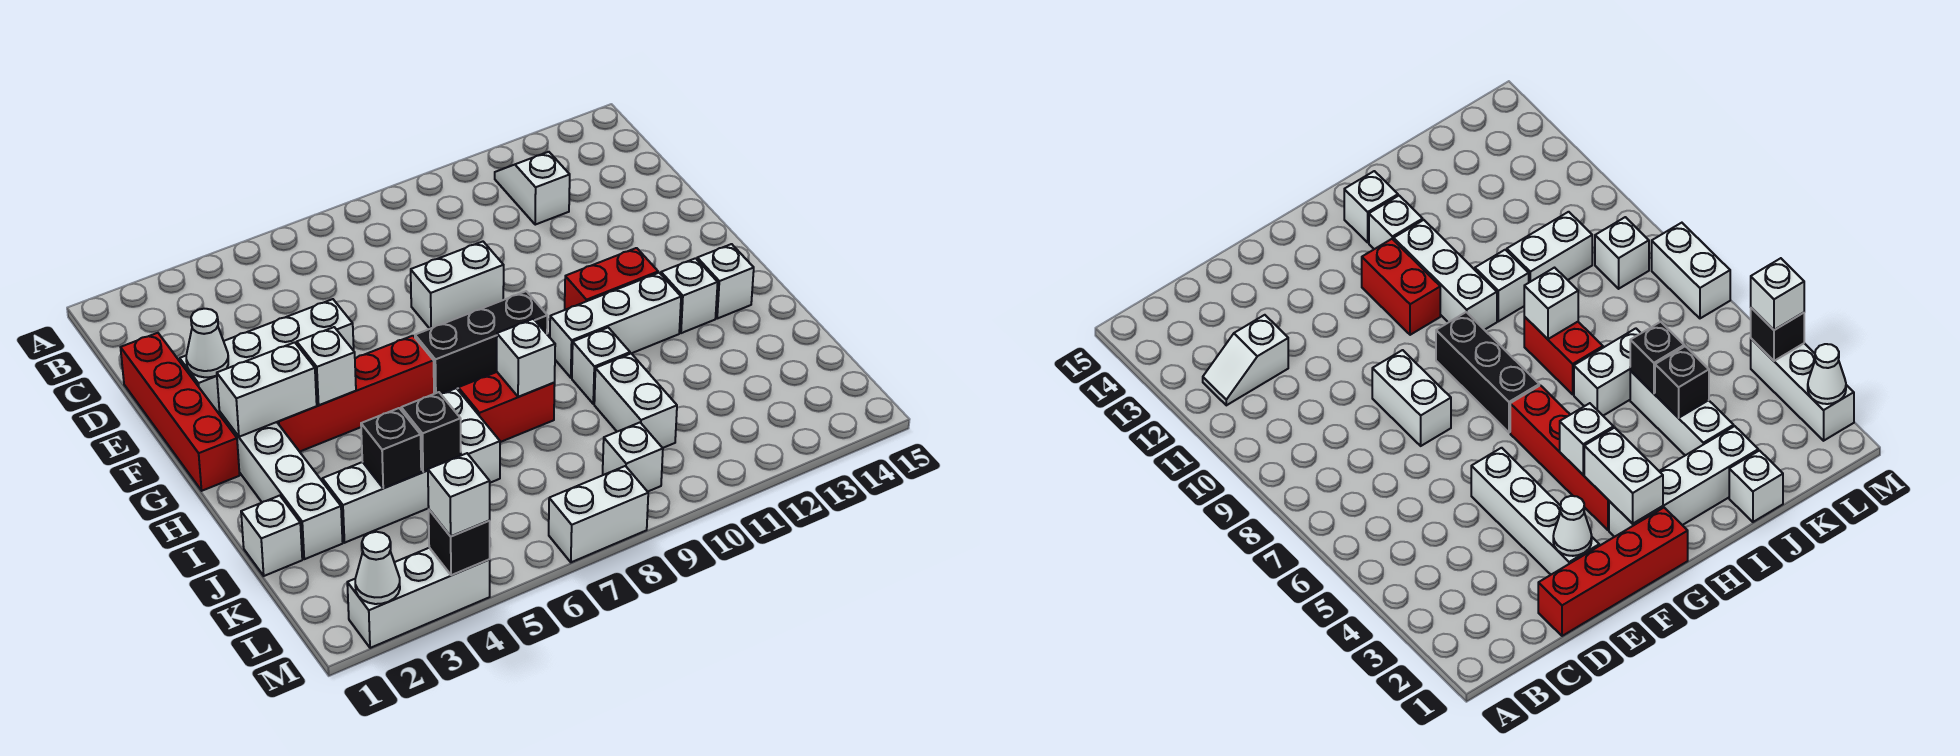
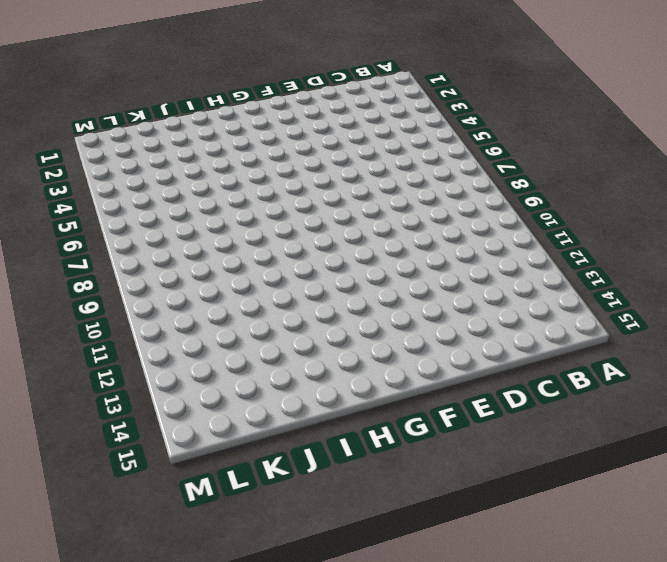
none -> white slope B12:C12 level 1 top C
none -> red brick D1:G1 level 1
none -> white brick E2:E5 level 1

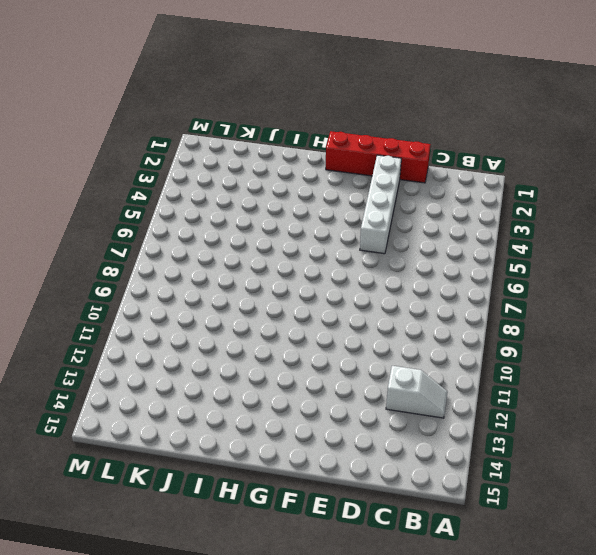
none -> white brick E8:E9 level 1
none -> white brick G2:J2 level 1
none -> red brick G3:G6 level 1

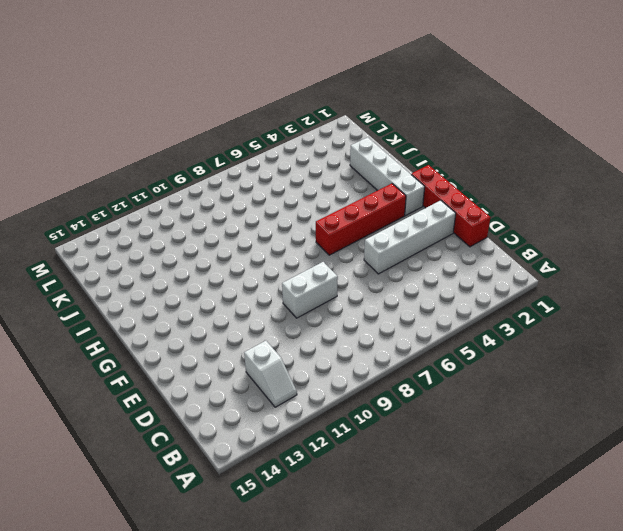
none -> black brick G7:G9 level 1
none -> red brick G11:G12 level 1
none -> white brick H10:H12 level 1

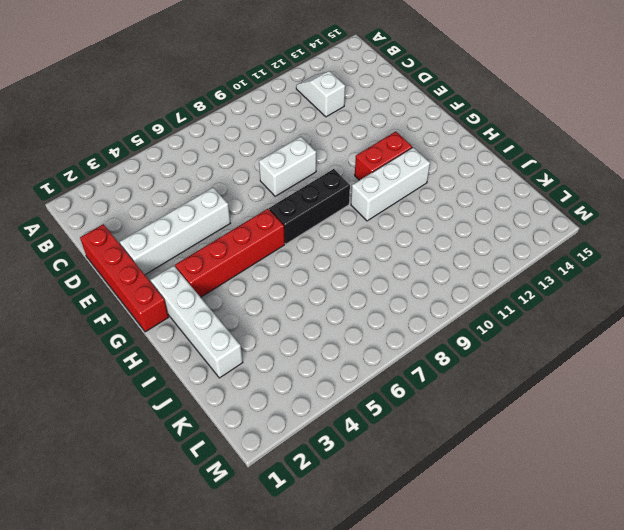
none -> white brick H13 level 1
none -> white brick H14 level 1
none -> white brick I6:J6 level 1

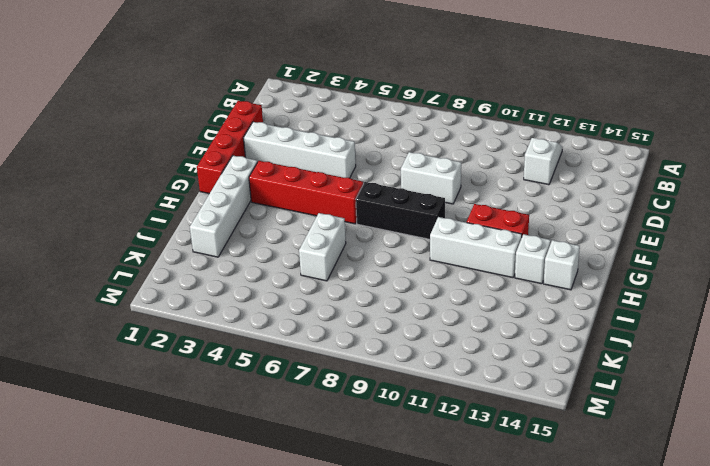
none -> red brick I7:I8 level 1
none -> white brick I10 level 1
none -> white brick J1 level 1

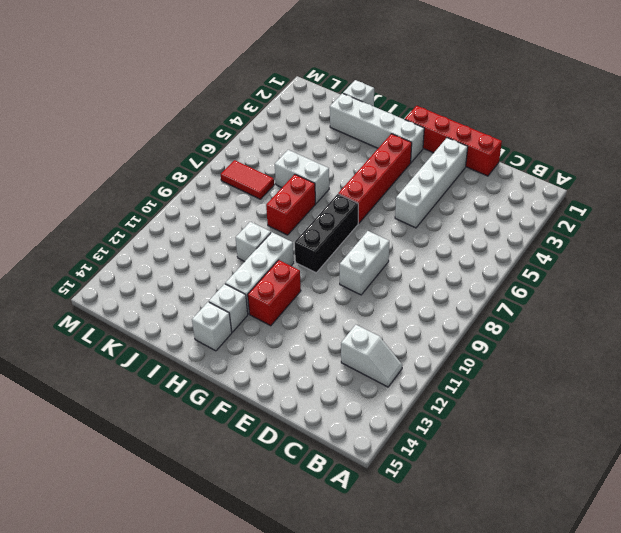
red tile K7:L7 level 1 -> none
none -> white brick J3:J5 level 1
none -> white brick J10:K10 level 1
none -> white brick L9 level 1

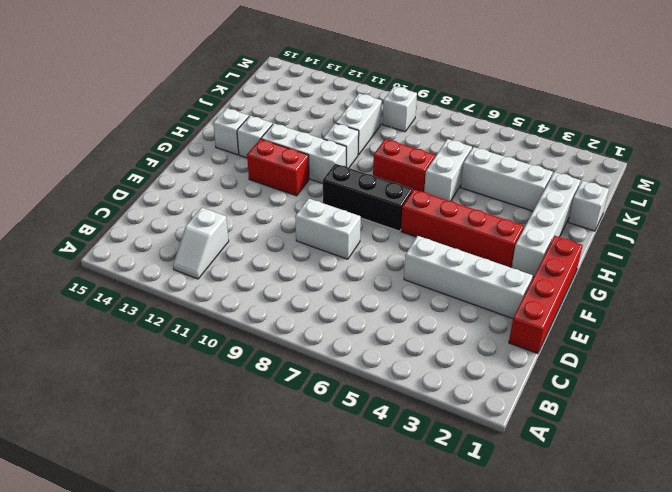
none -> white brick M2:M4 level 1
none -> white brick M7:M8 level 1
none -> white cone E2 level 2

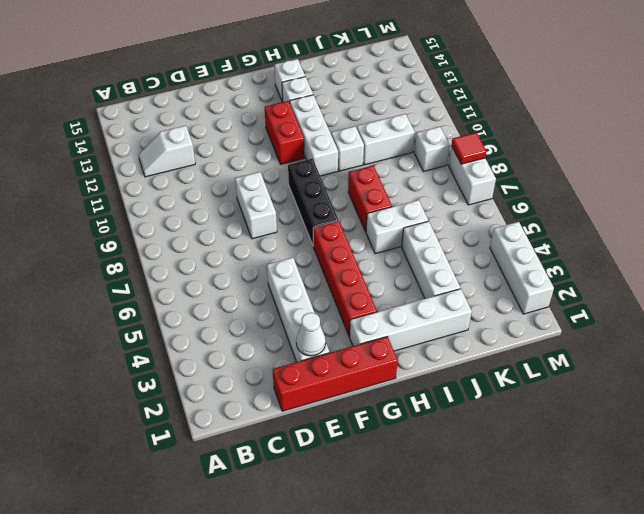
red tile M8 level 2 -> none
none -> white brick J1 level 1
none -> white brick G2:G3 level 2
none -> white brick G4 level 2

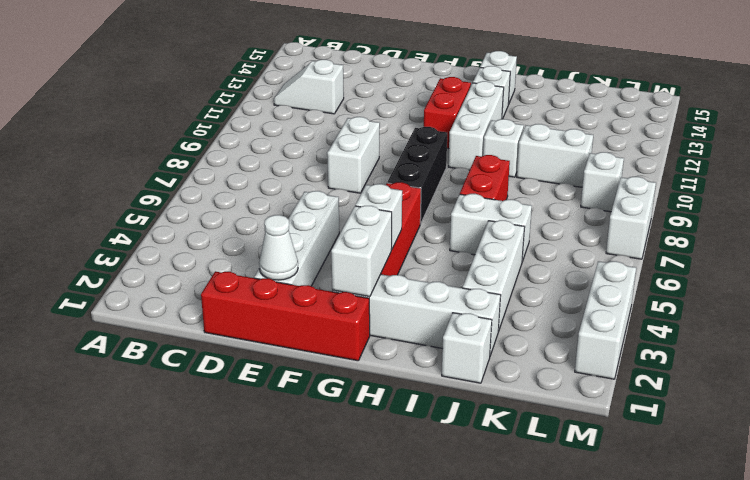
none -> white brick I8 level 2
none -> black brick J4 level 2
none -> black brick J5 level 2

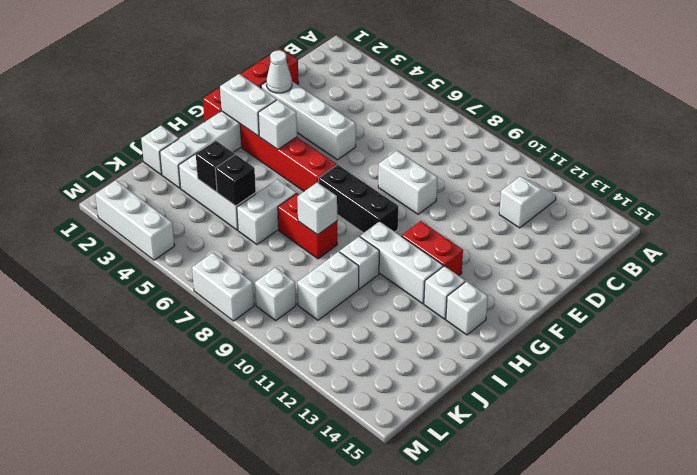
none -> white cone M2 level 2
none -> black brick M4 level 2
none -> white brick M4 level 3

